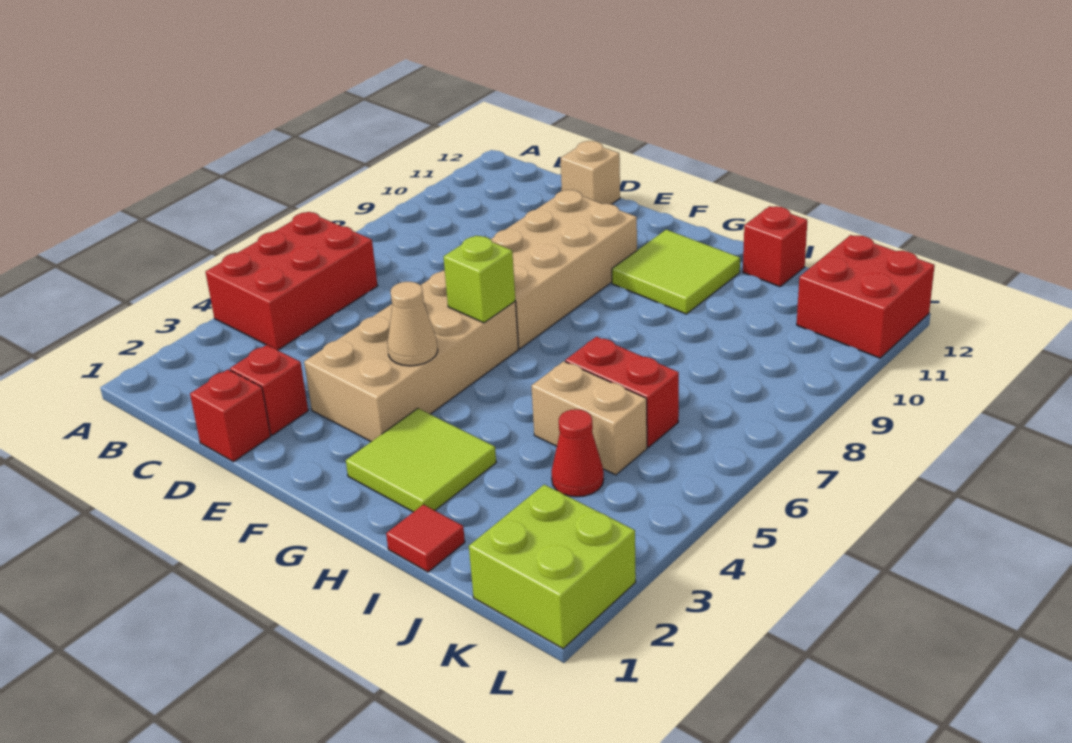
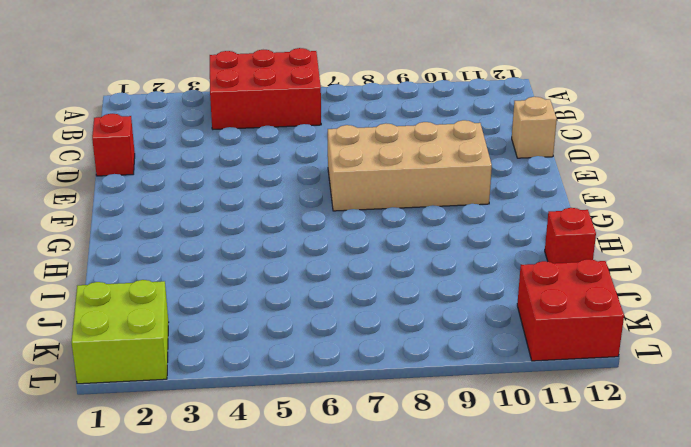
none -> red brick D2 level 1
none -> tan brick E3:F6 level 1
none -> lime tile G2:H3 level 1

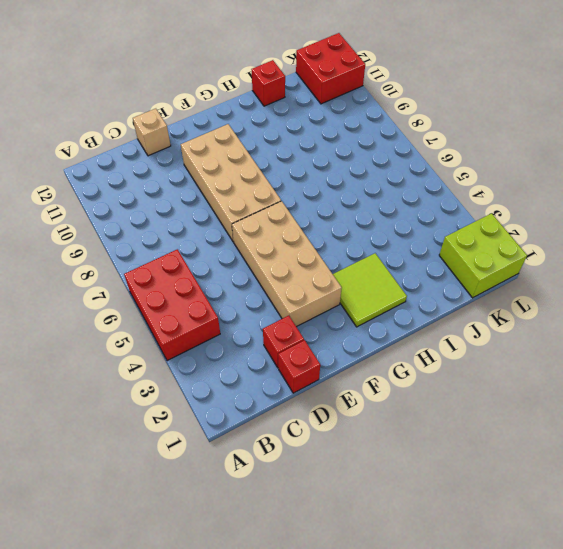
none -> lime tile G10:H11 level 1
none -> red tile I1 level 1
none -> tan brick I5:J5 level 1

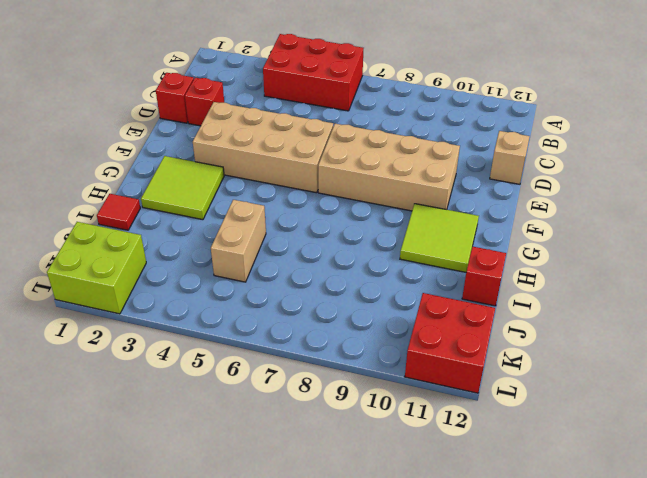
none -> red brick I6:J6 level 1
none -> red cone J4 level 1
none -> tan cone F4 level 2

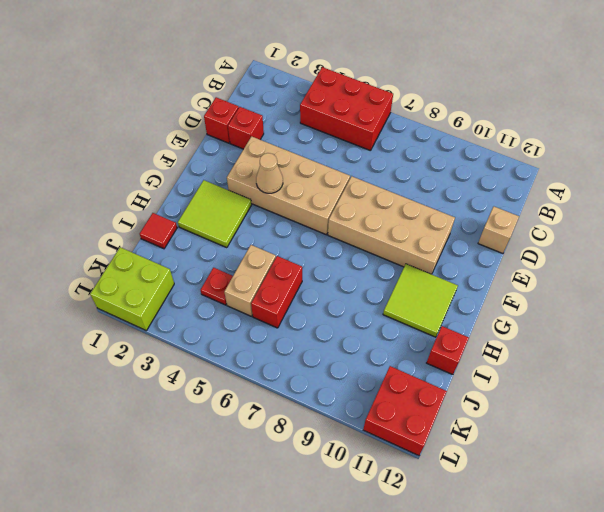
red plate J4 level 1 -> red cone J4 level 1
none -> lime brick F6 level 2

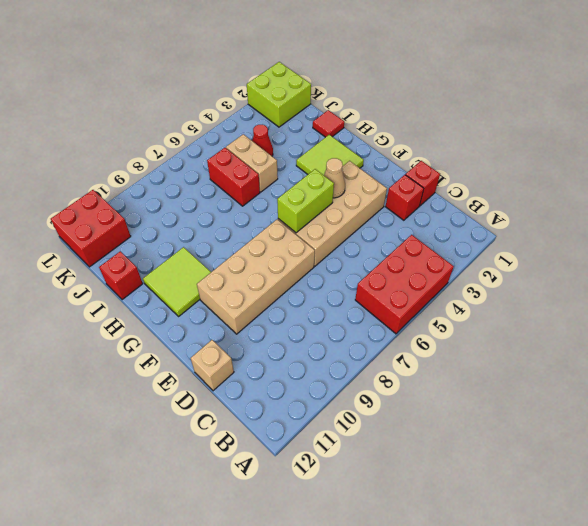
lime brick F5:F6 level 2 -> lime brick F6 level 2

